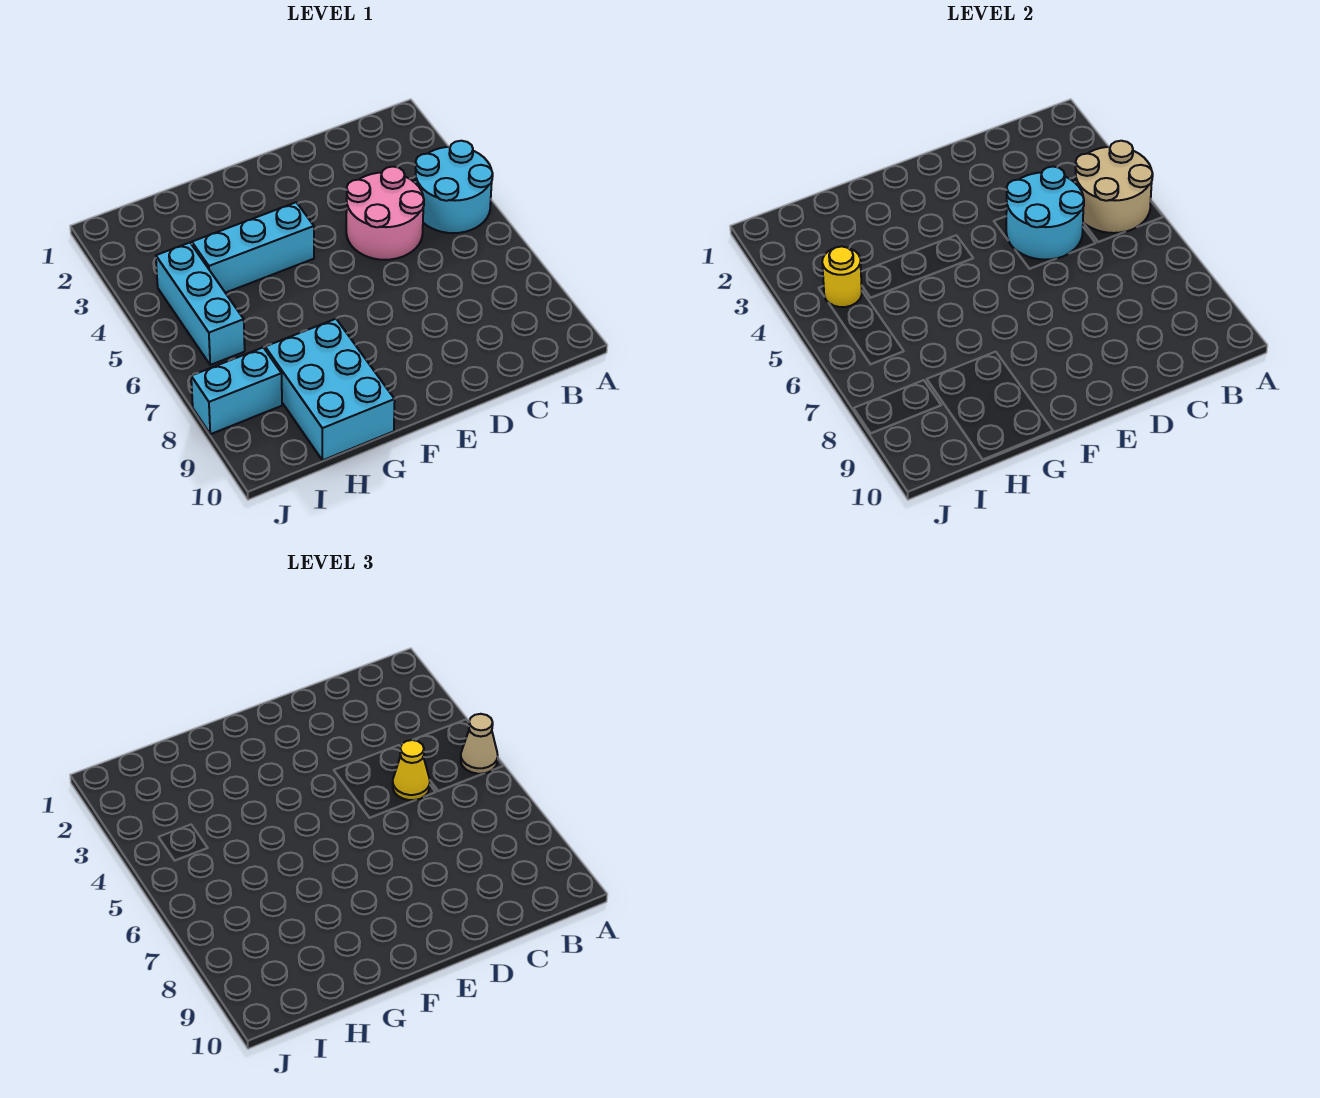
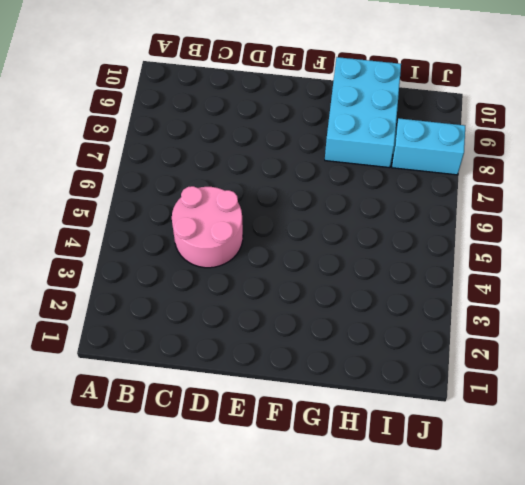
none -> cyan round brick A4:B5 level 1
none -> cyan brick F4:H4 level 1

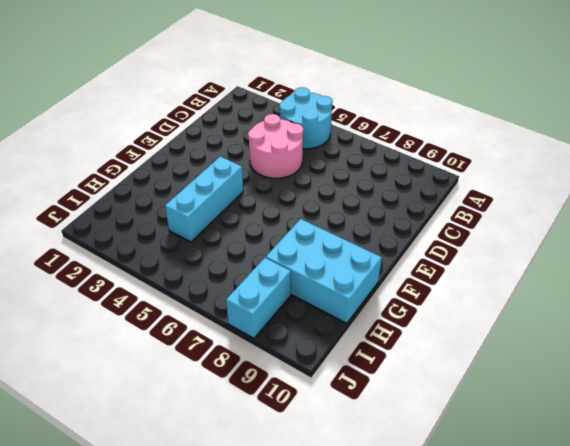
none -> cyan brick I4:I6 level 1
none -> tan round brick A4:B5 level 2

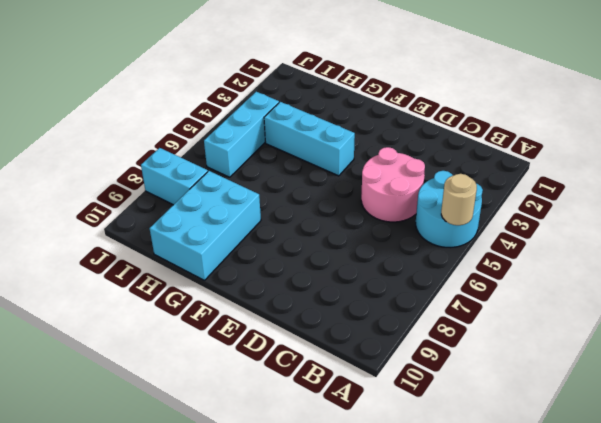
tan round brick A5 level 2 -> tan round brick A4:B5 level 2
none -> cyan round brick C4:D5 level 2
none -> yellow round brick I4 level 2

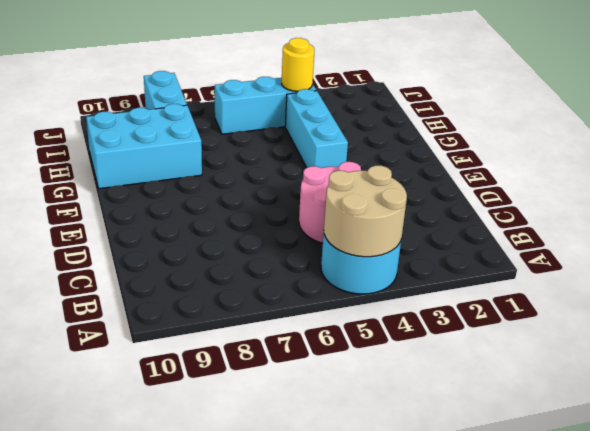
none -> cyan round brick C4:D5 level 2
none -> tan cone A5 level 3

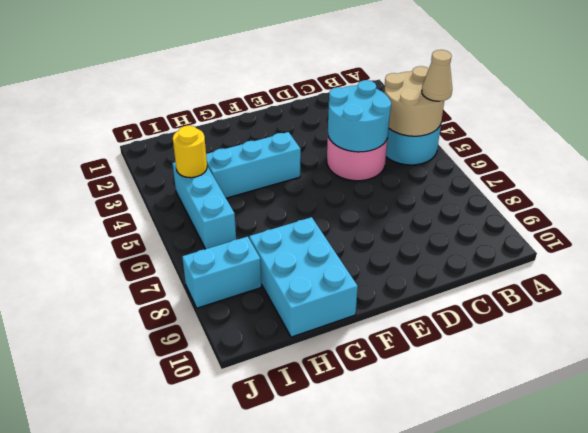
none -> yellow cone C5 level 3

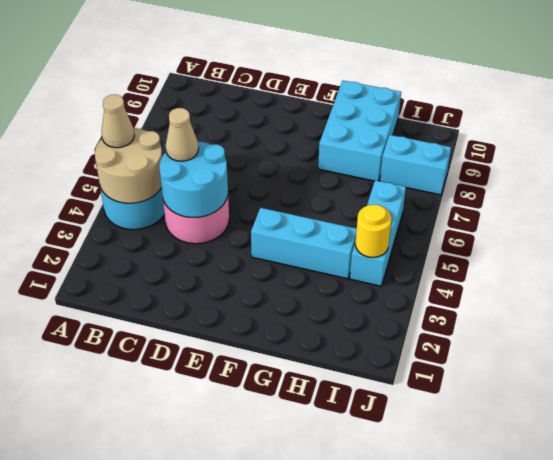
tan cone C5 level 3 -> yellow cone C5 level 3

